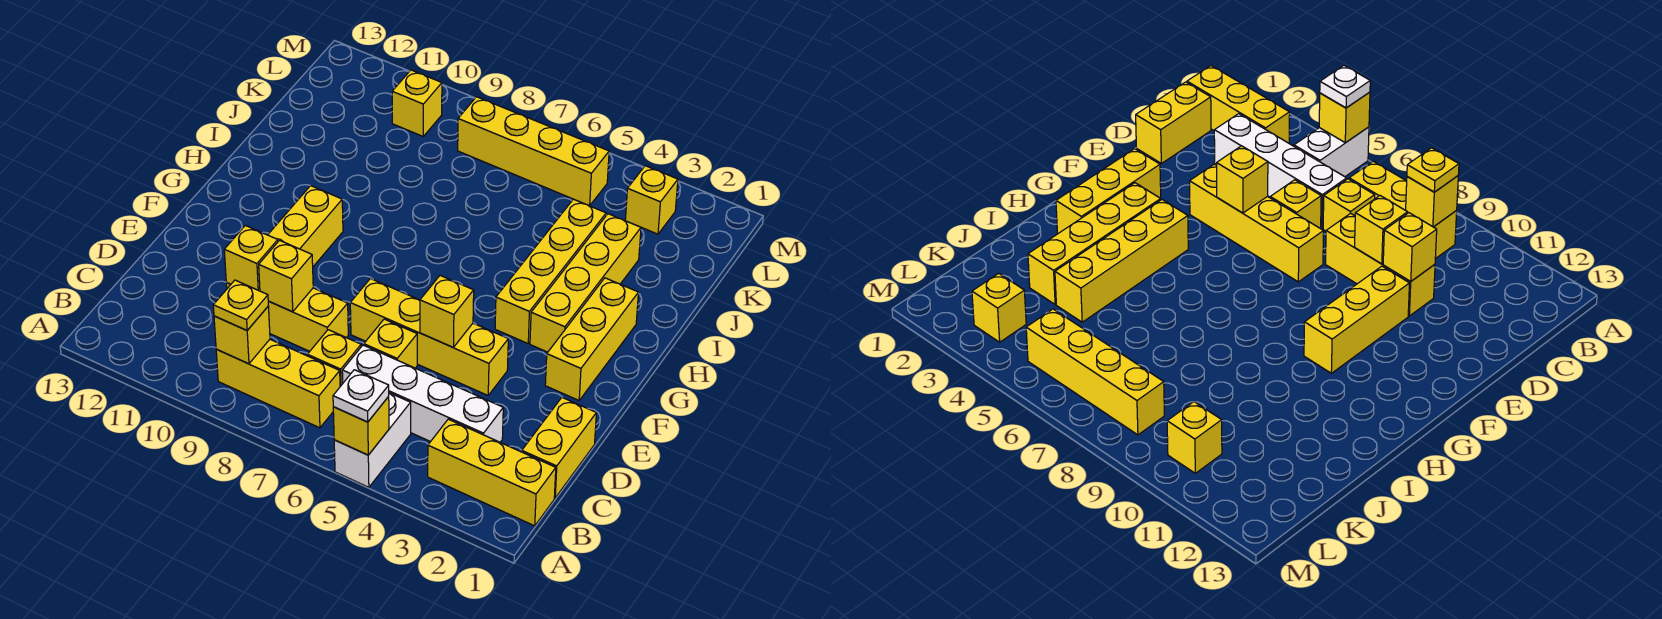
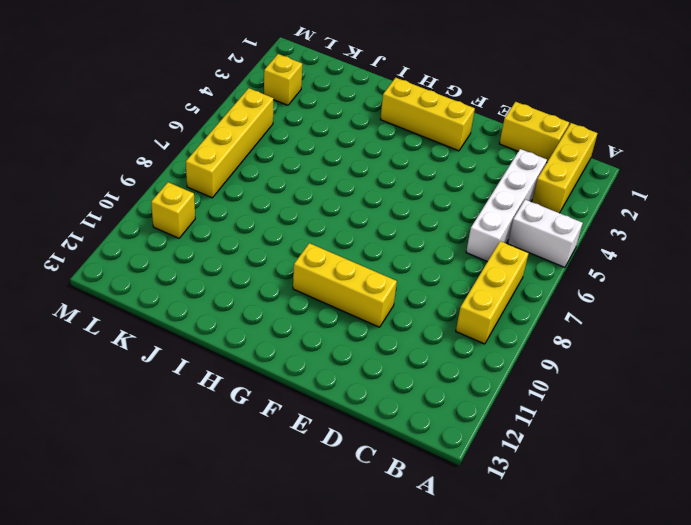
none -> yellow brick C7 level 1
none -> yellow brick D6 level 1
none -> yellow brick D8:D10 level 1

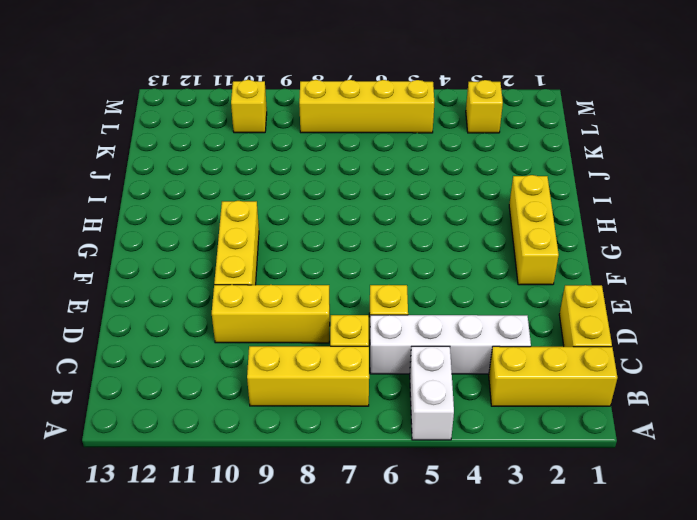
none -> yellow brick E4:E7 level 1
none -> yellow brick G3:J3 level 1
none -> yellow brick G4:J4 level 1

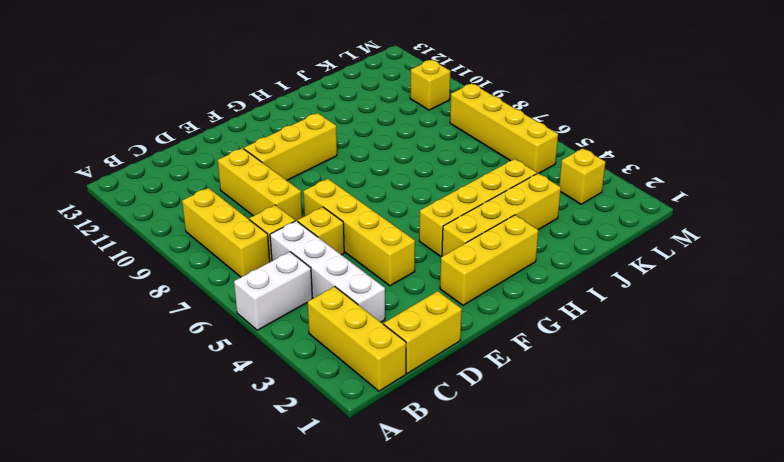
none -> yellow brick A5 level 2
none -> yellow brick B9 level 2
none -> yellow brick D9 level 2

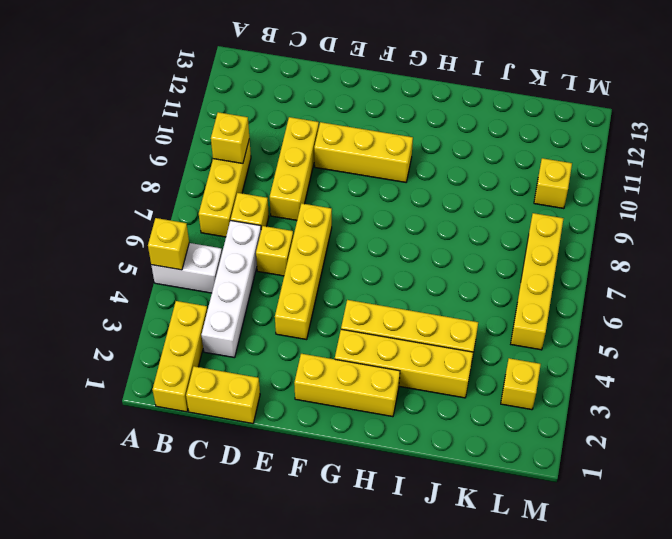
none -> yellow brick D9 level 2
none -> yellow brick D10 level 2
none -> yellow brick E5 level 2

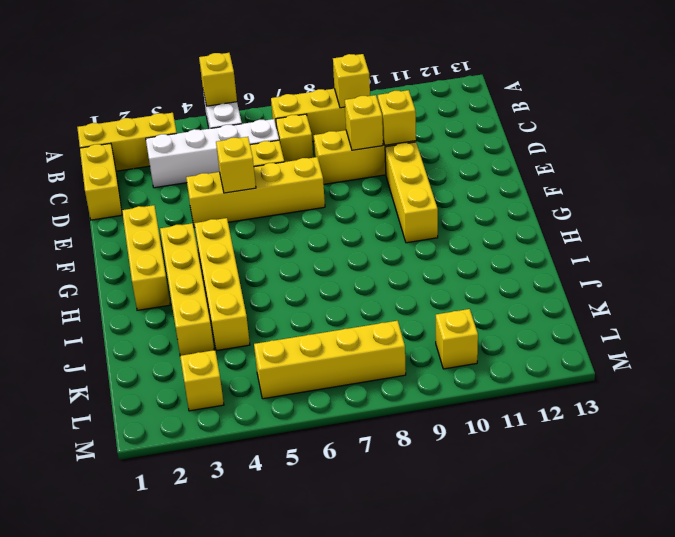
none -> white plate A5 level 3
none -> yellow plate B9 level 3

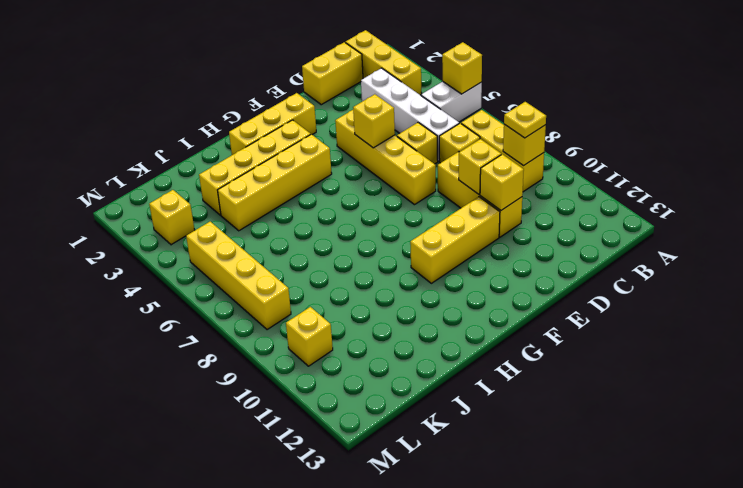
none -> white plate A5 level 3

